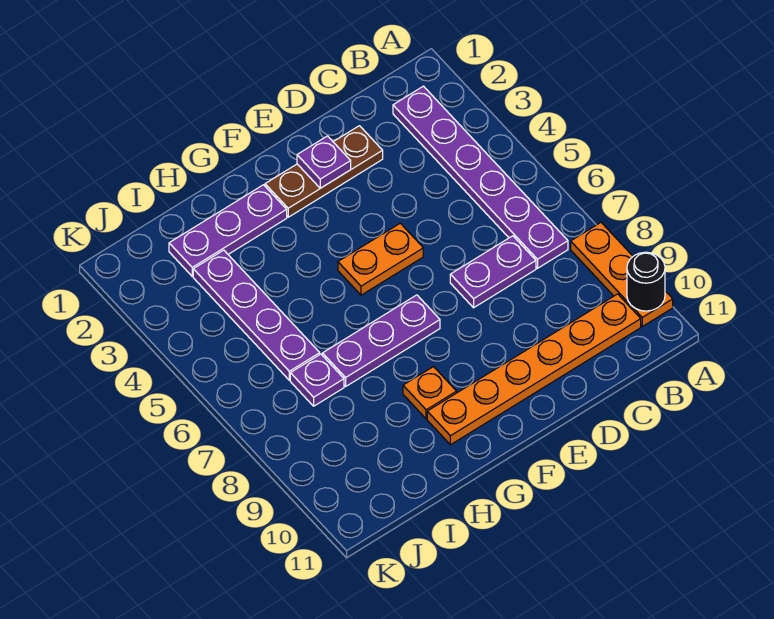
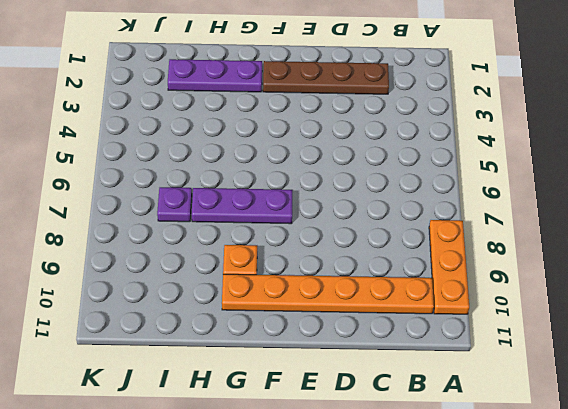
brown plate C2:F2 level 1 -> brown plate D2:F2 level 1
none -> purple plate B2:B7 level 1
none -> purple plate C7:D7 level 1
none -> orange plate E5:F5 level 1

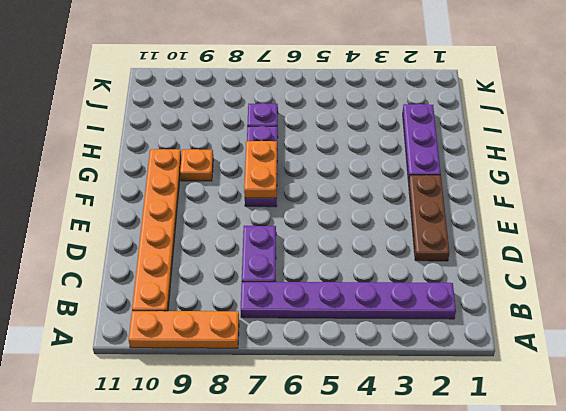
orange plate F7:G7 level 2 -> orange plate E5:F5 level 1
none -> purple plate I3:I6 level 1
none -> black round brick A10 level 2
none -> purple plate E2 level 2

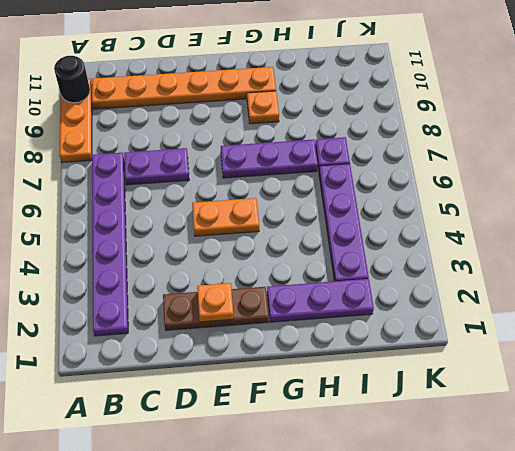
orange plate E2 level 2 -> purple plate E2 level 2

